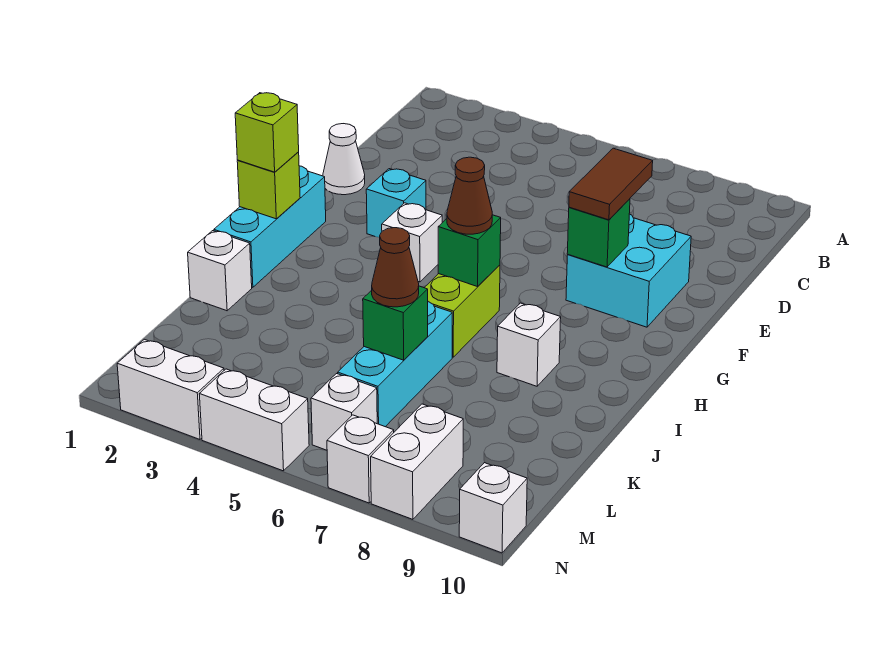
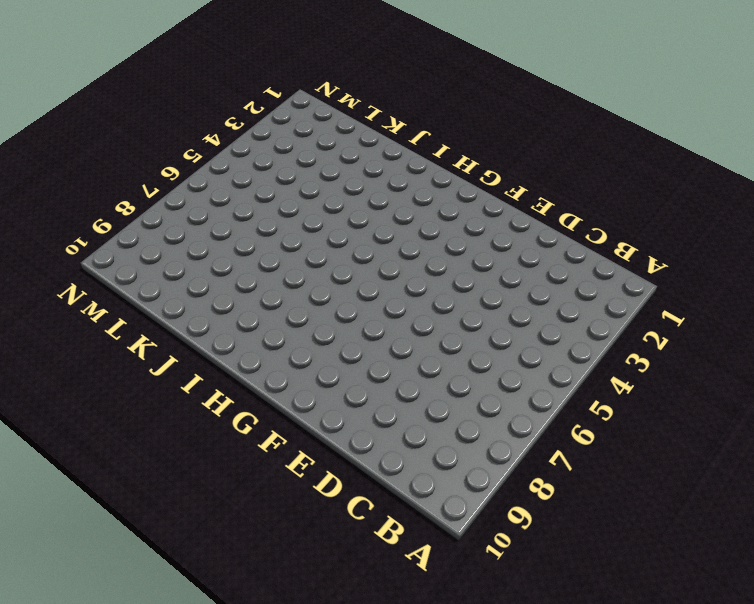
none -> white cone E1 level 1
none -> cyan brick E8:F9 level 1
none -> cyan brick F3 level 1

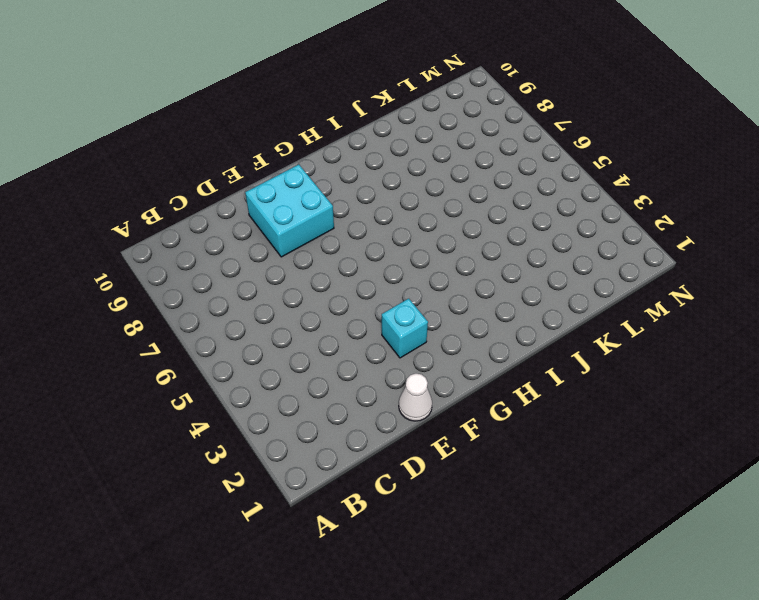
none -> cyan brick G1:I1 level 1
none -> white brick G4 level 1
none -> lime brick H6:I6 level 1

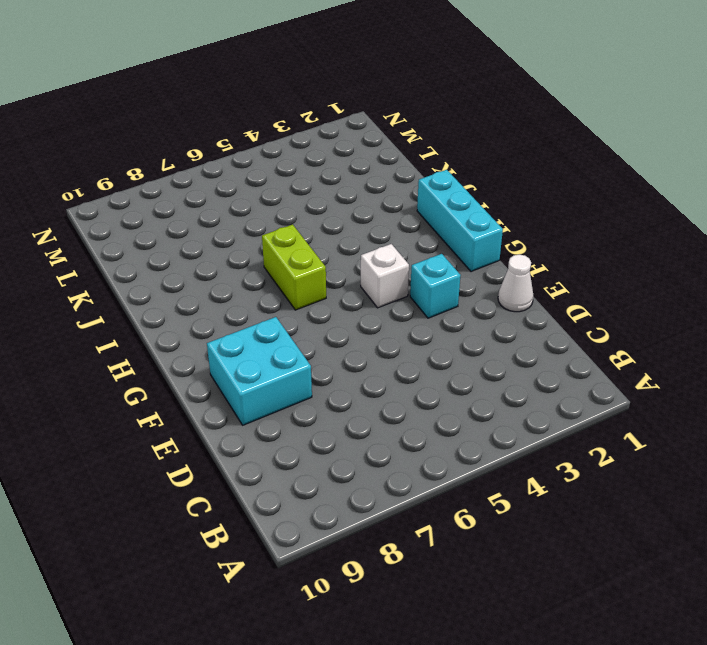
none -> white brick I8 level 1
none -> white brick J1 level 1
none -> cyan brick J6:L6 level 1

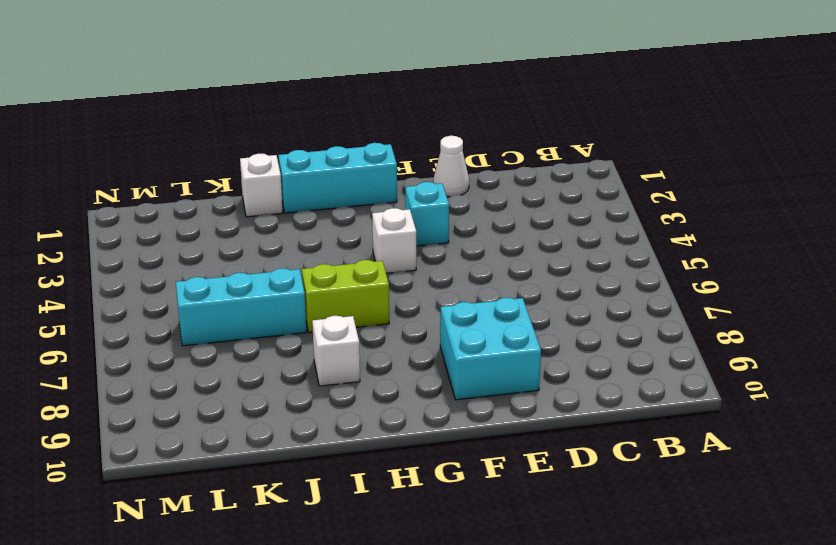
none -> white brick M6 level 1
none -> white brick M8:N8 level 1
none -> white brick N2:N3 level 1

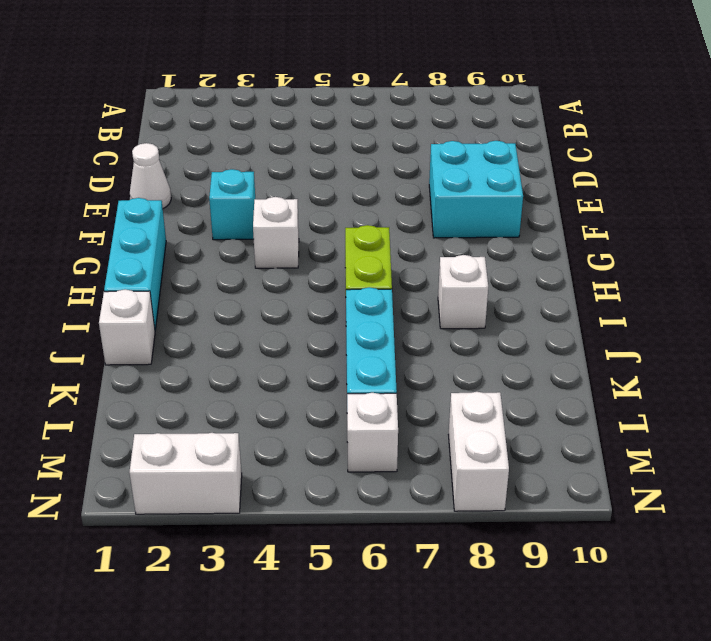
none -> white brick N4:N5 level 1
none -> white brick N7 level 1
none -> white brick N10 level 1

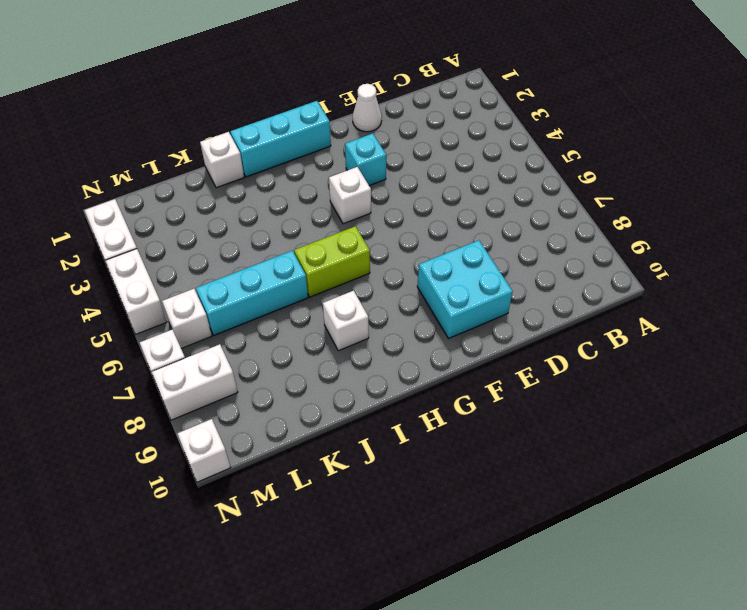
none -> green brick F8 level 2
none -> lime brick H1 level 2
none -> green brick H6 level 2

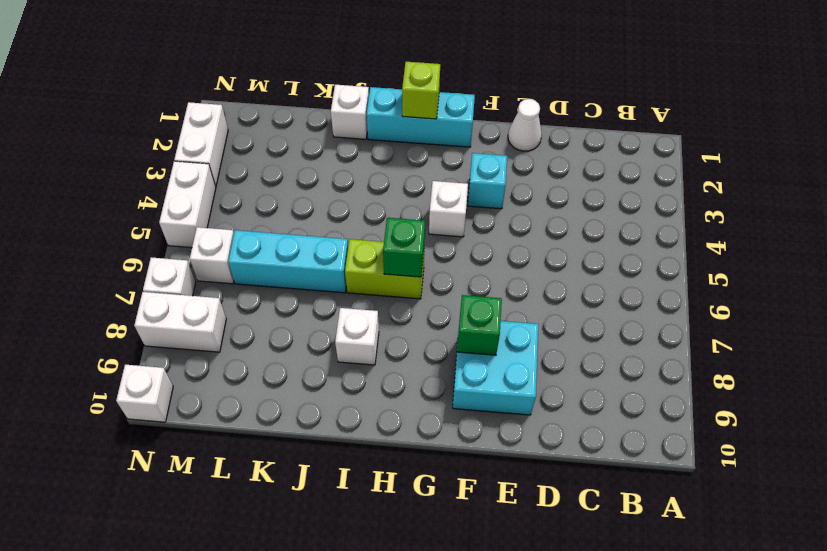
none -> green brick K6 level 2
none -> brown tile E8:F8 level 3
none -> lime brick H1 level 3

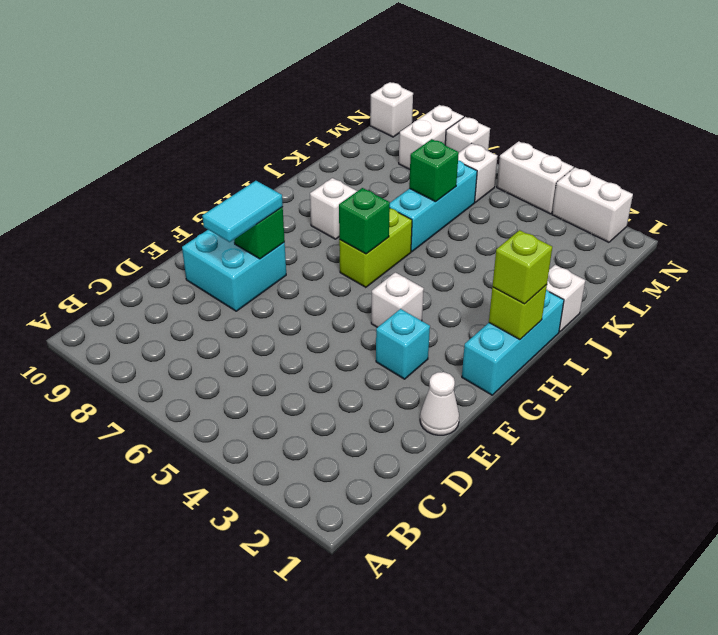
cyan tile E8:F8 level 3 -> brown tile E8:F8 level 3
none -> brown cone H6 level 3
none -> brown cone K6 level 3

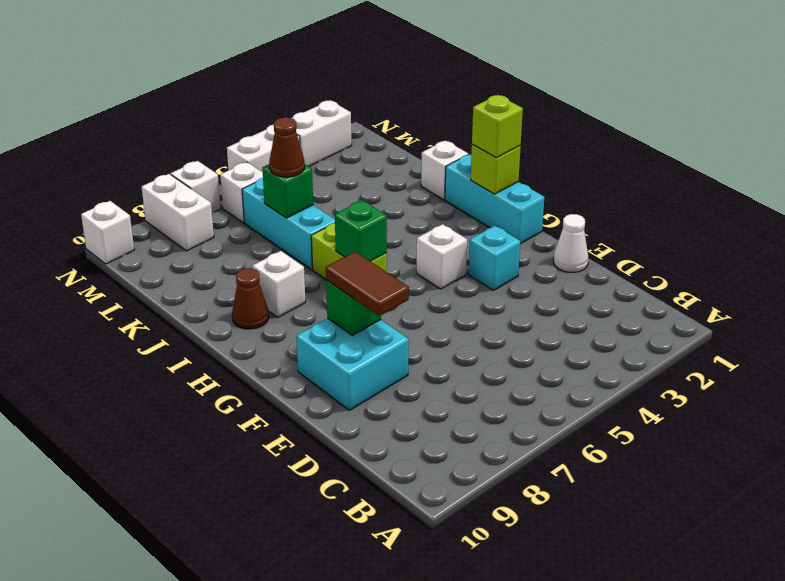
brown cone I9 level 1 -> brown cone H6 level 3

